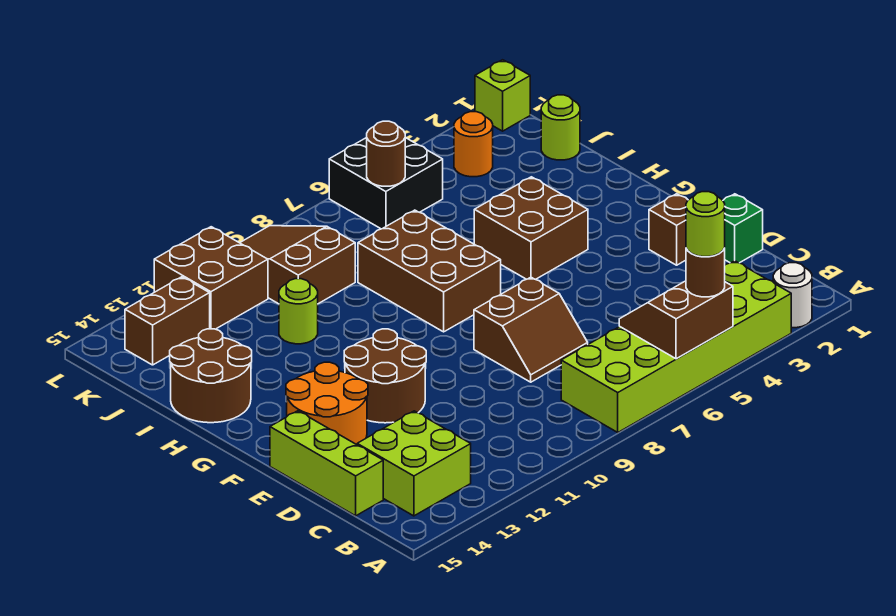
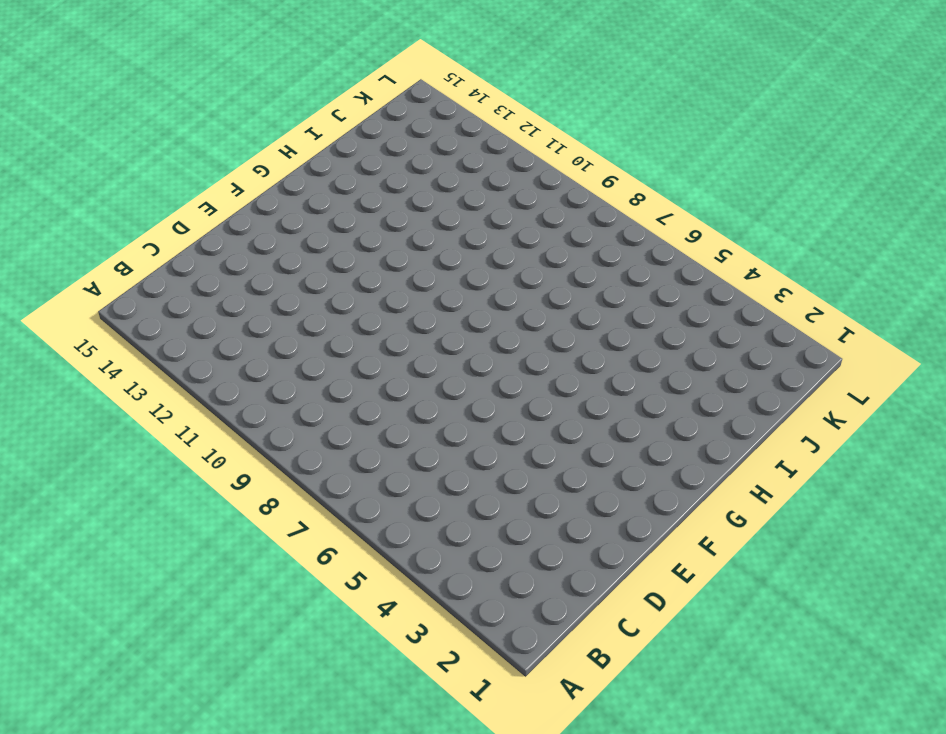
none -> white round brick A2 level 1
none -> lime brick A3:B8 level 1
none -> lime brick B13:C14 level 1

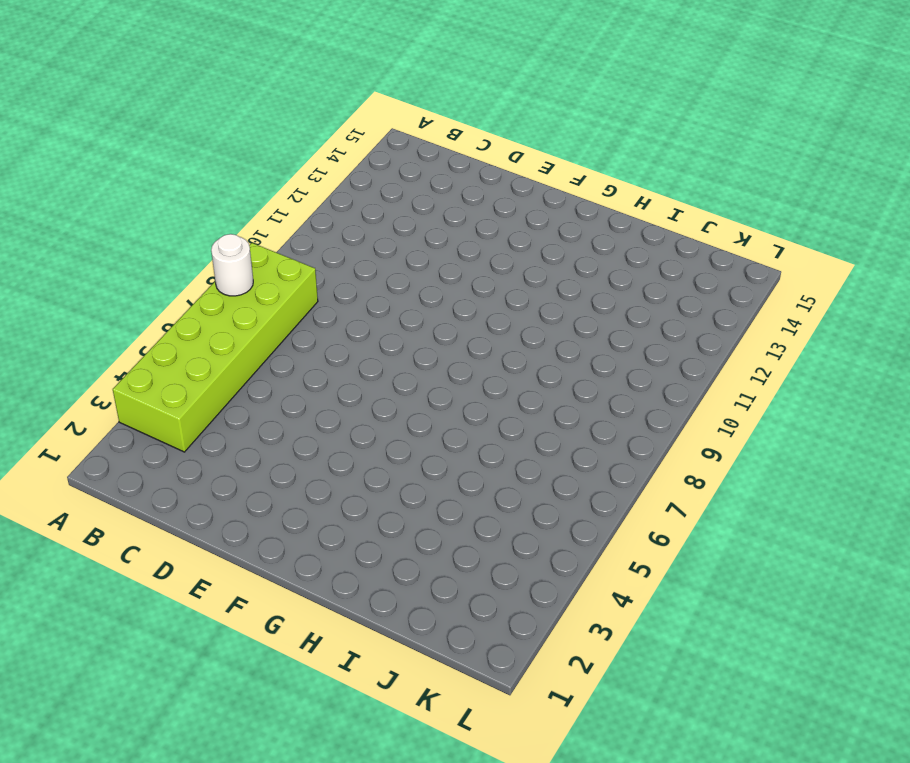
white round brick A7 level 2 -> white round brick A2 level 1
none -> lime brick B13:C14 level 1
none -> lime brick C15:E15 level 1
none -> green brick D1 level 1

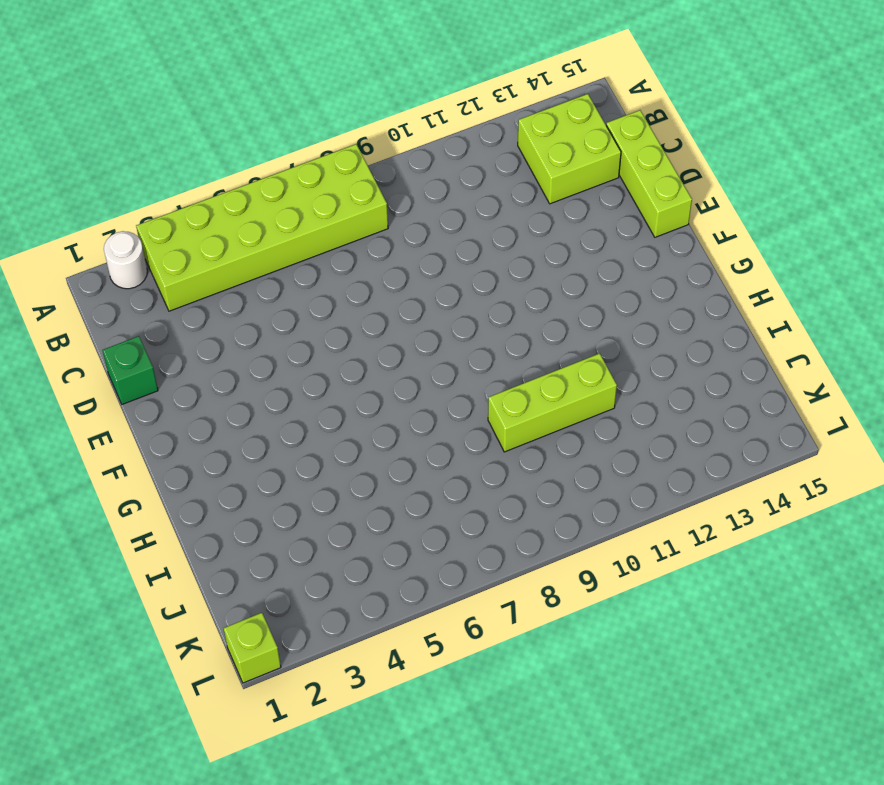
lime brick I9:I11 level 1 -> lime round brick I11 level 1
none -> brown slope D7:E8 level 1 top E
none -> brown brick E2 level 1
none -> brown round brick E11:F12 level 1

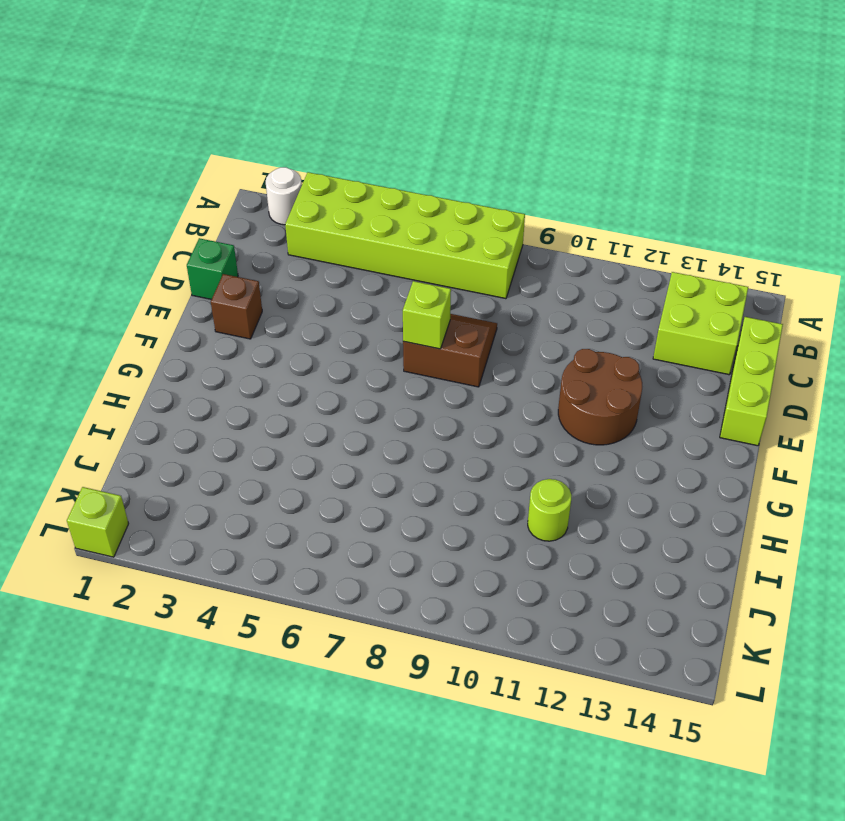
lime brick E7 level 2 -> none
none -> orange round brick E13:F14 level 1
none -> brown brick G4:H5 level 1
none -> brown brick G7:I8 level 1

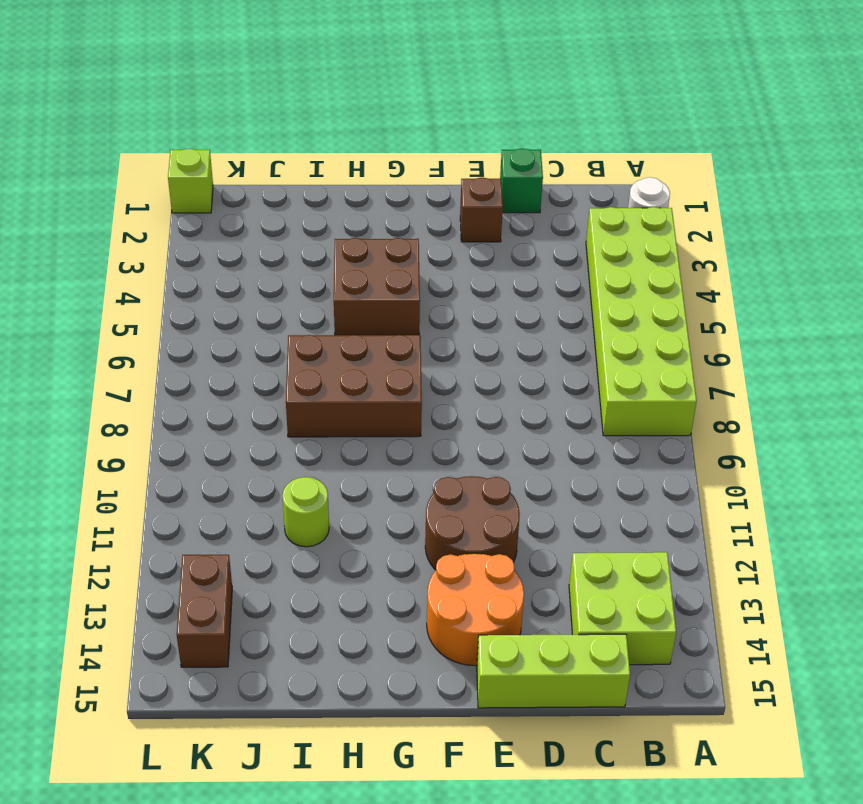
none -> brown slope D7:E8 level 1 top E
none -> brown round brick H14:I15 level 1
none -> lime round brick J1 level 1

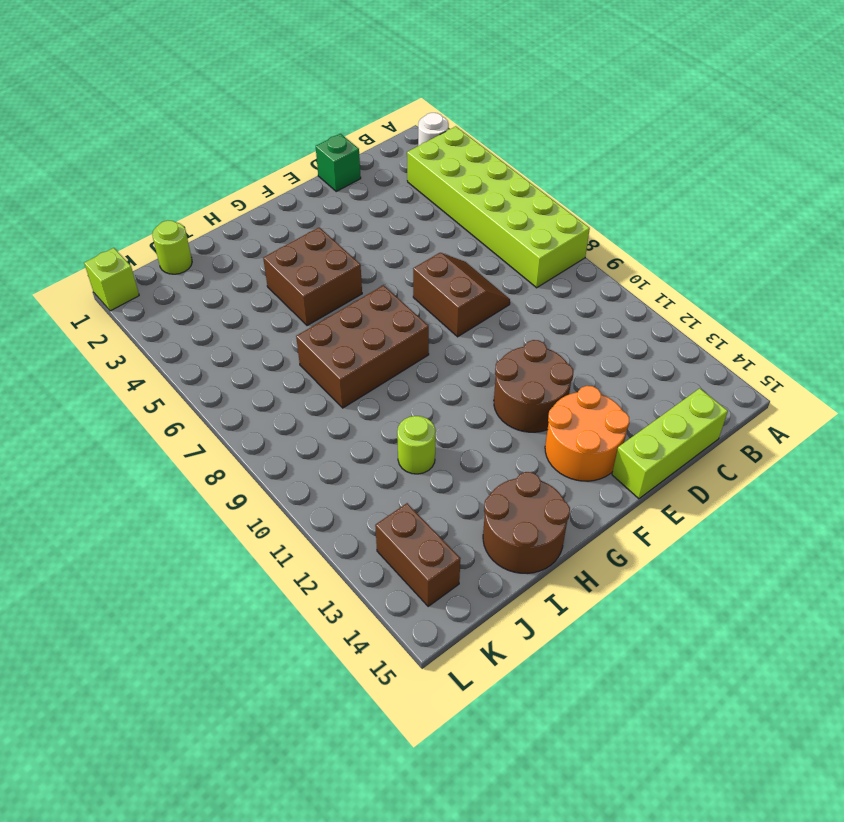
none -> lime brick B13:C14 level 1
none -> brown brick E2 level 1
none -> brown slope J9:L10 level 1 top J

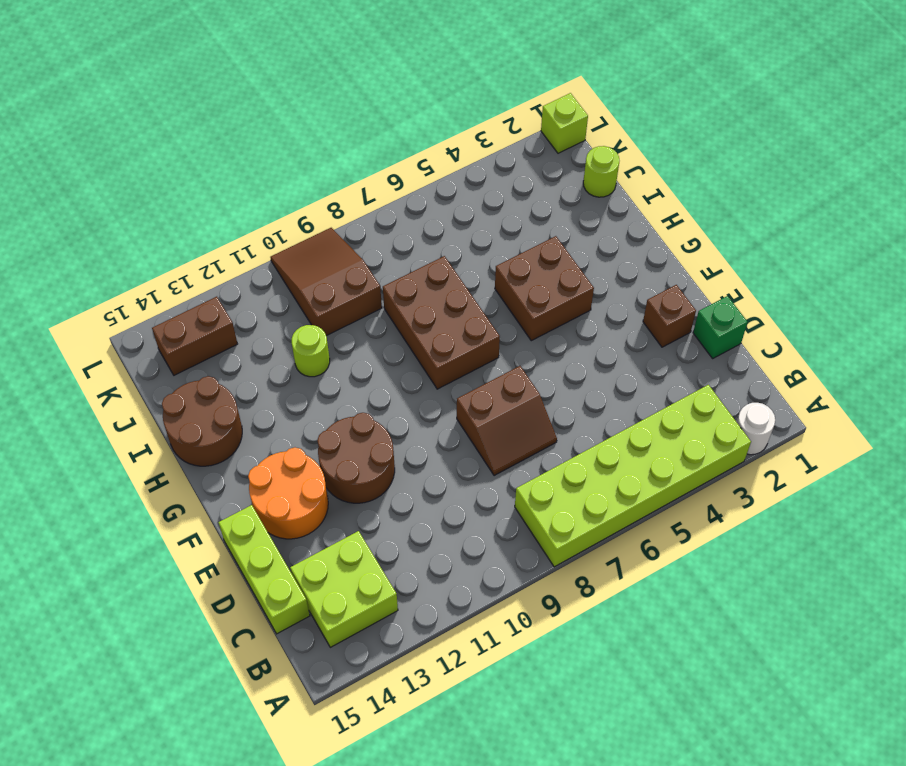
none -> orange round brick K3 level 1
none -> black brick K5:L6 level 1
none -> brown brick K11:L12 level 1

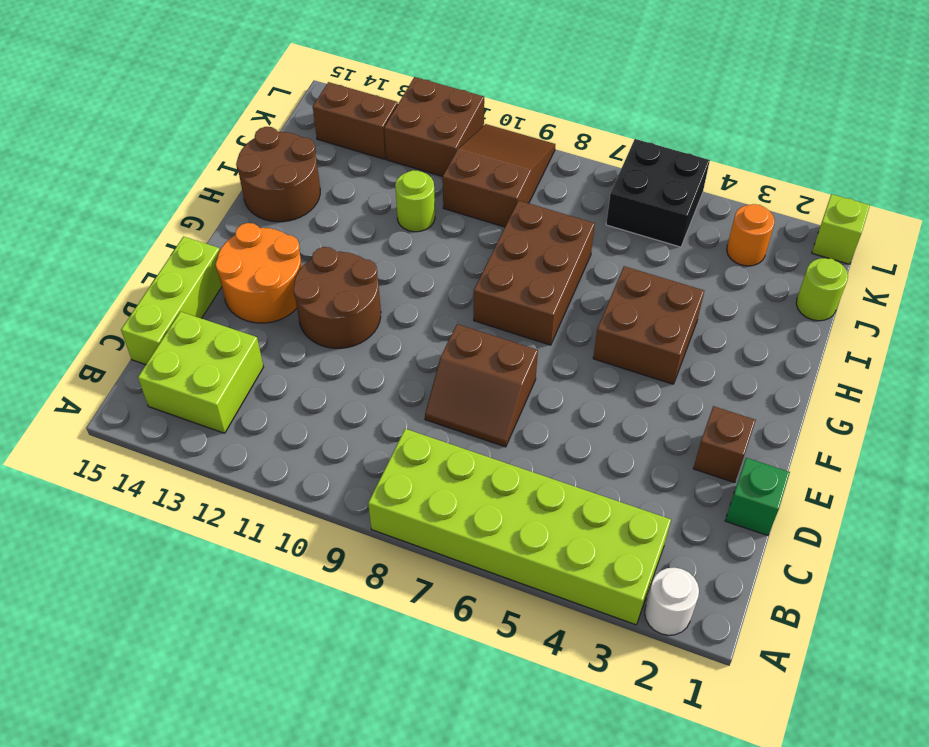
none -> brown slope A5:B6 level 2 top A
none -> brown round brick K6 level 2
none -> brown round brick A5 level 3

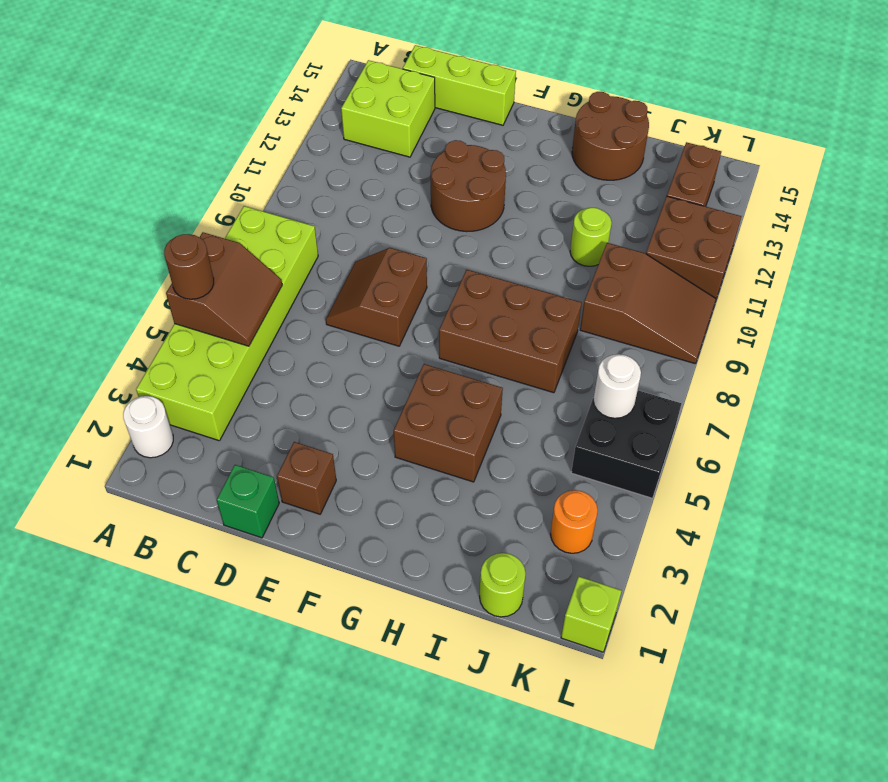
white round brick K6 level 2 -> brown round brick K6 level 2
none -> orange round brick E13:F14 level 1
none -> lime round brick A5 level 4

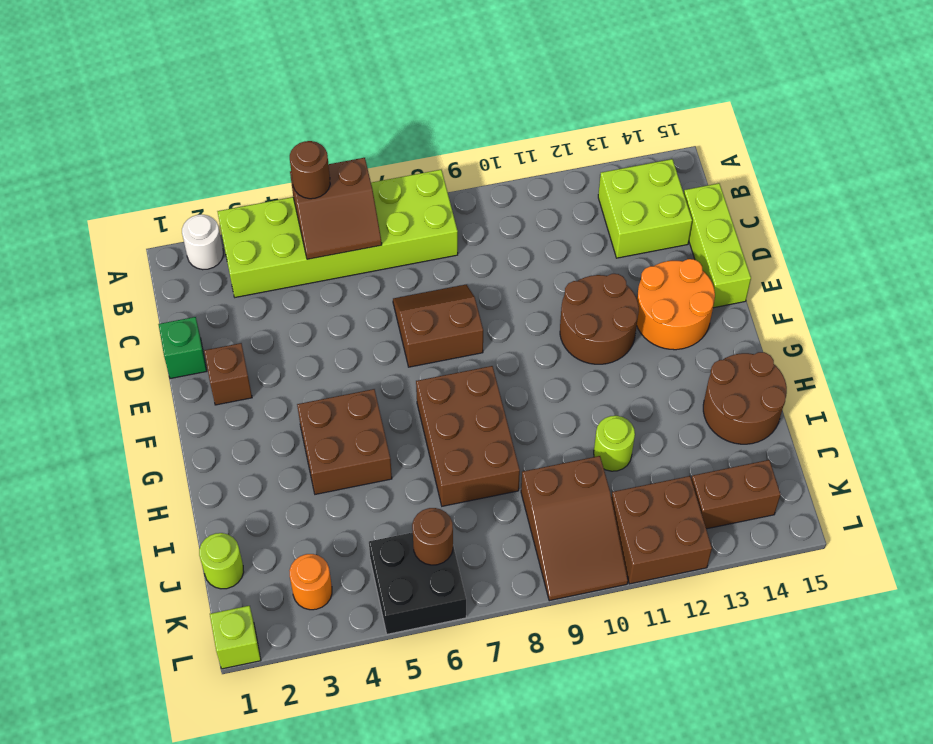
none -> lime round brick A5 level 4

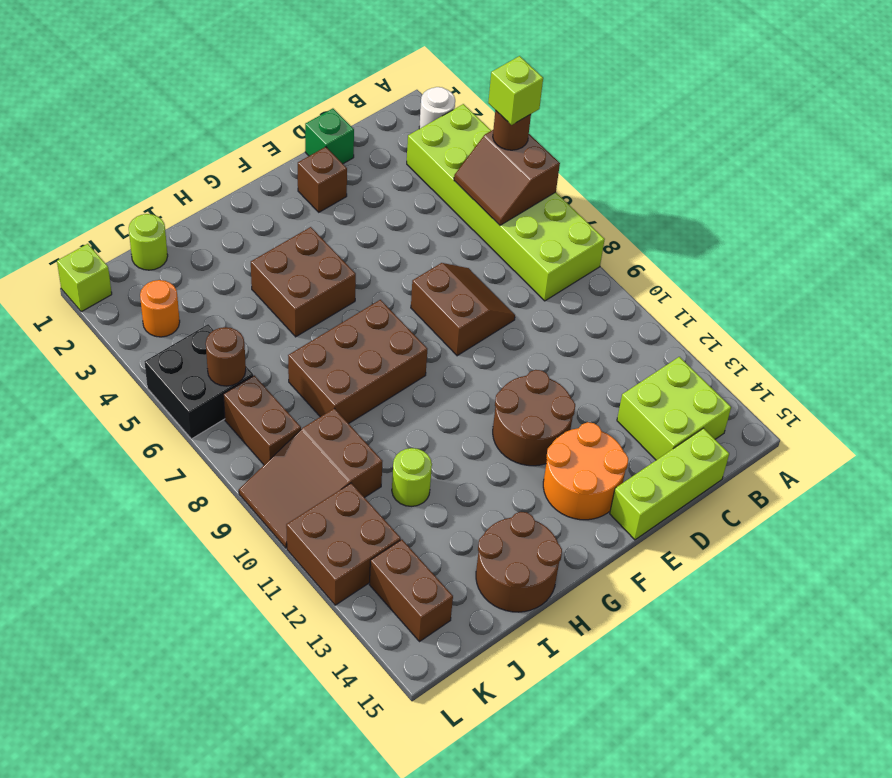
lime brick A5 level 4 -> lime round brick A5 level 4
brown brick K7:K8 level 1 -> none

